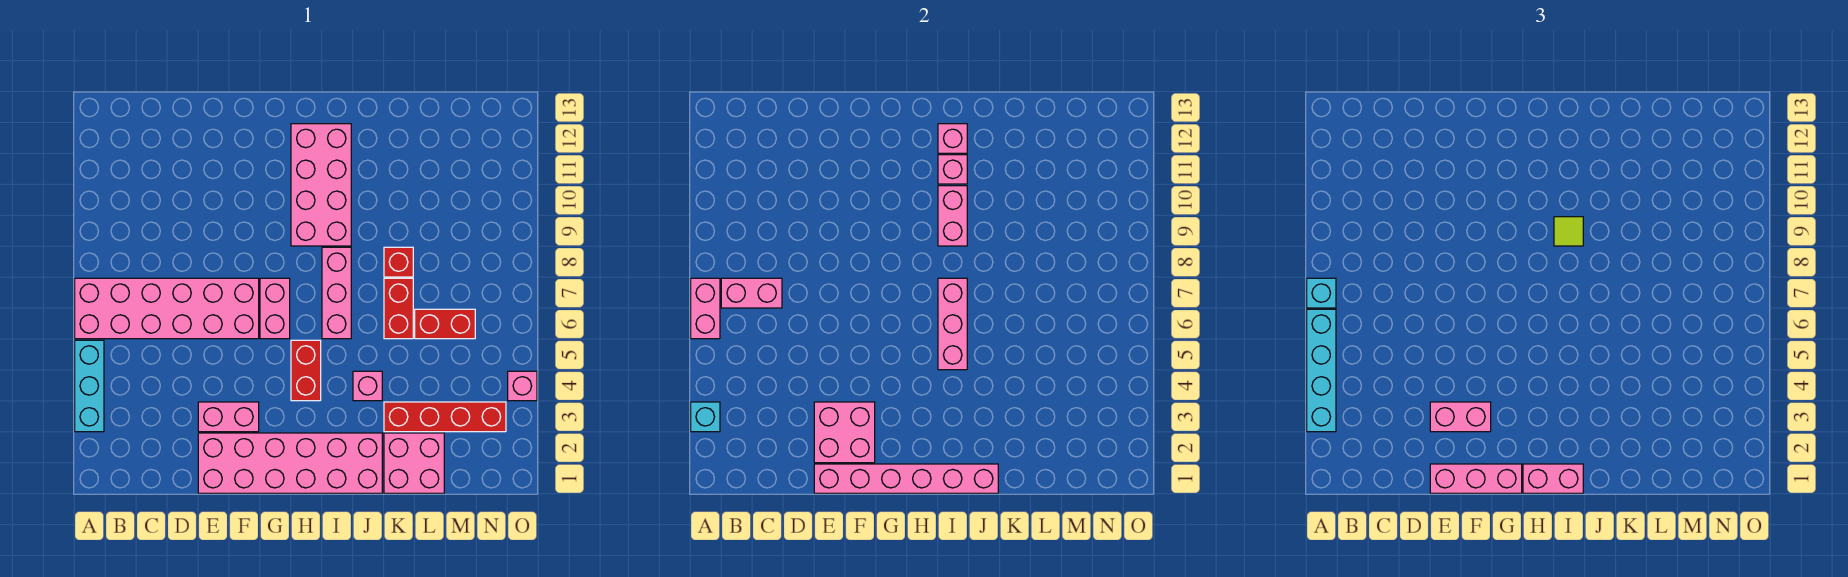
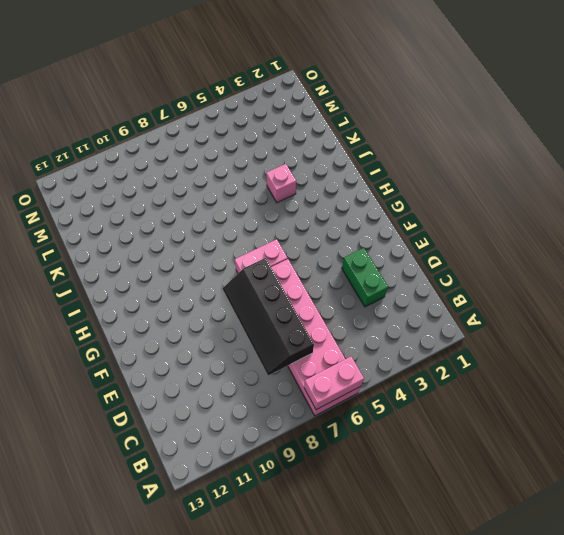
black slope C7:F8 level 2 top 7 -> pink brick B7:C7 level 2
green brick D3:E3 level 1 -> pink brick E3:F3 level 1
none -> cyan brick A3:A5 level 1
none -> pink brick E1:J2 level 1
none -> red brick H4:H5 level 1
none -> pink brick H9:I12 level 1

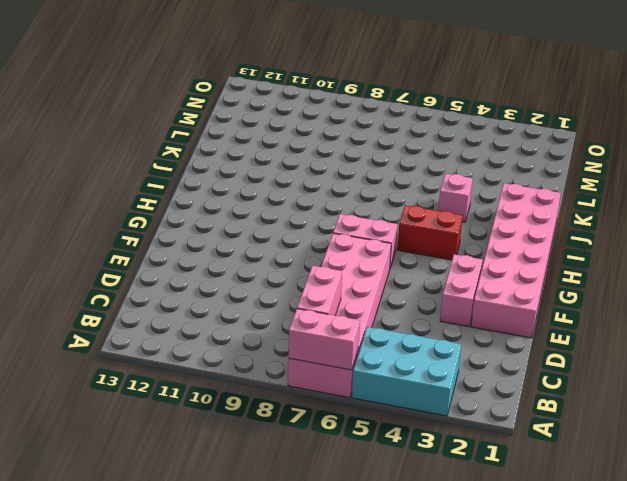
cyan brick A3:B5 level 1 -> cyan brick A3:A5 level 1
none -> pink brick H9:I12 level 1
none -> pink brick I6:I8 level 1
none -> pink brick K1:L2 level 1
none -> red brick K3:N3 level 1

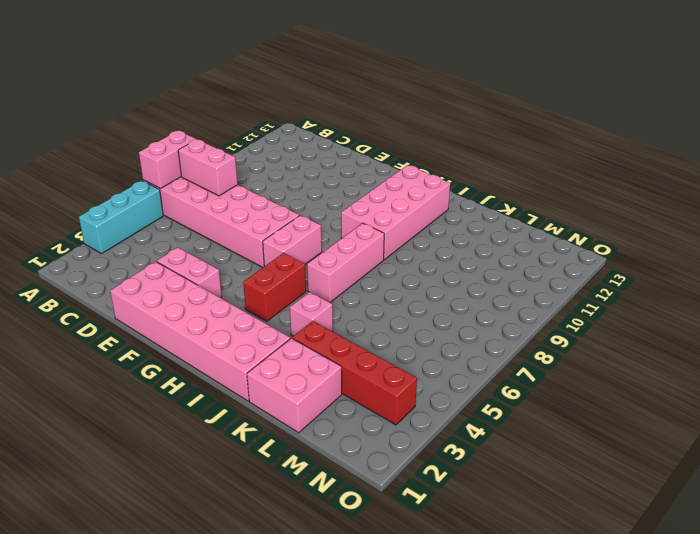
none -> red brick K6:K7 level 1
none -> red brick K8 level 1
none -> red brick L6:M6 level 1
none -> pink brick O4 level 1

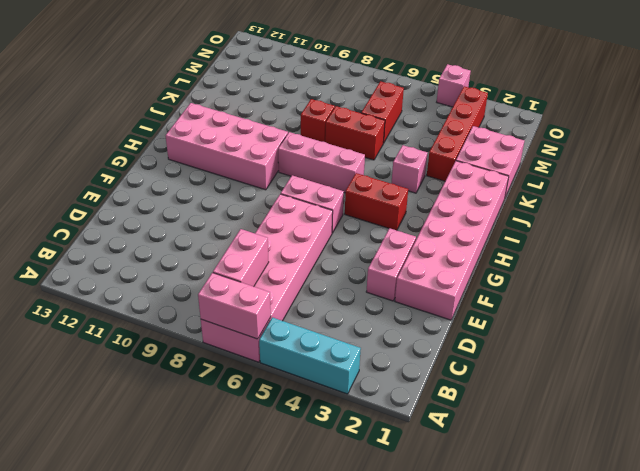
none -> cyan brick A3 level 2
none -> pink brick E1:J1 level 2
none -> pink brick E2:F3 level 2
none -> pink brick I5:I7 level 2

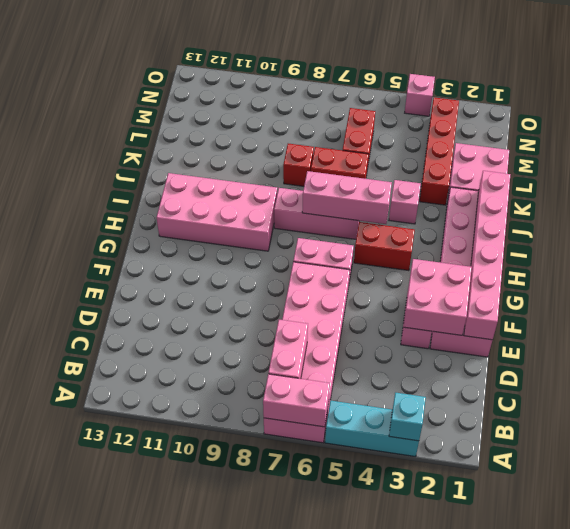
none -> pink brick I9:I10 level 2
none -> pink brick I11 level 2
none -> pink brick I12 level 2
none -> cyan brick A3:A6 level 3

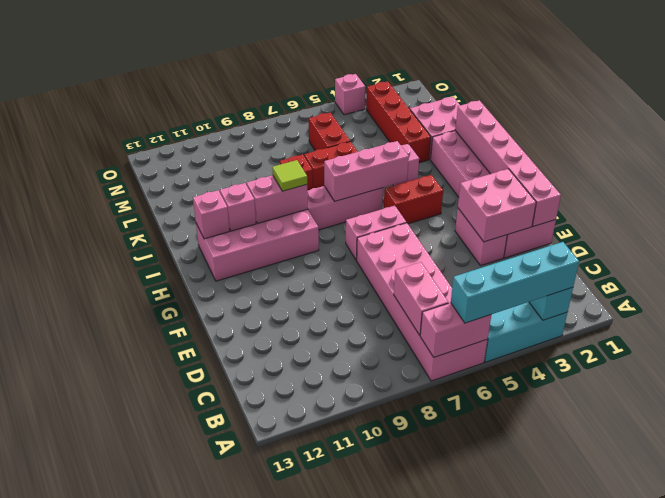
none -> cyan brick A7 level 3
none -> pink brick E1:G1 level 3
none -> pink brick E3:F3 level 3
none -> pink brick H1:I1 level 3

